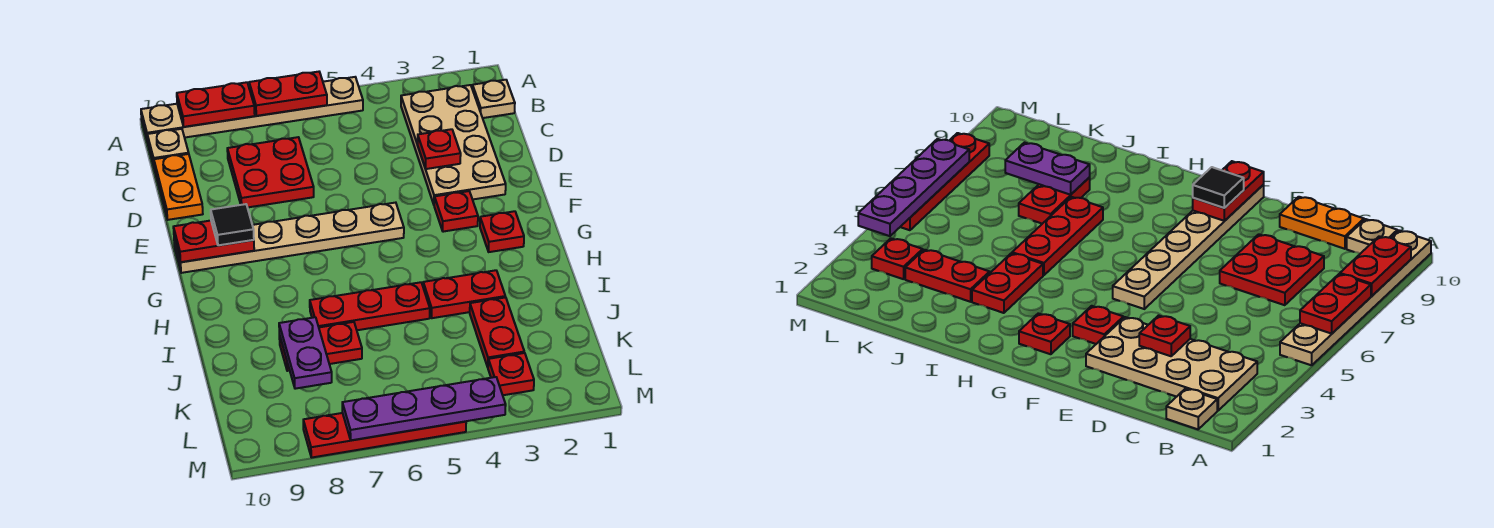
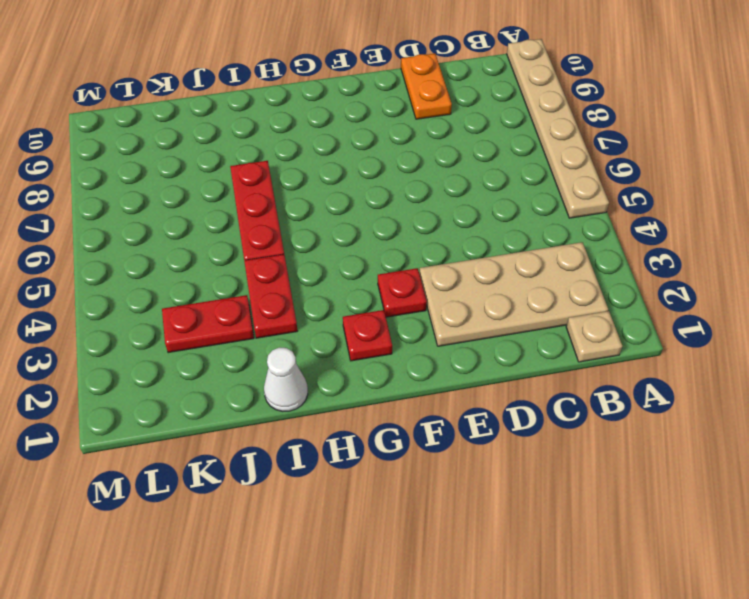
orange plate D9:D10 level 1 -> orange plate C10:D10 level 1
white cone I1 level 1 -> none
none -> tan plate B10 level 1
none -> red plate C7:D8 level 1
none -> tan plate F5:F10 level 1

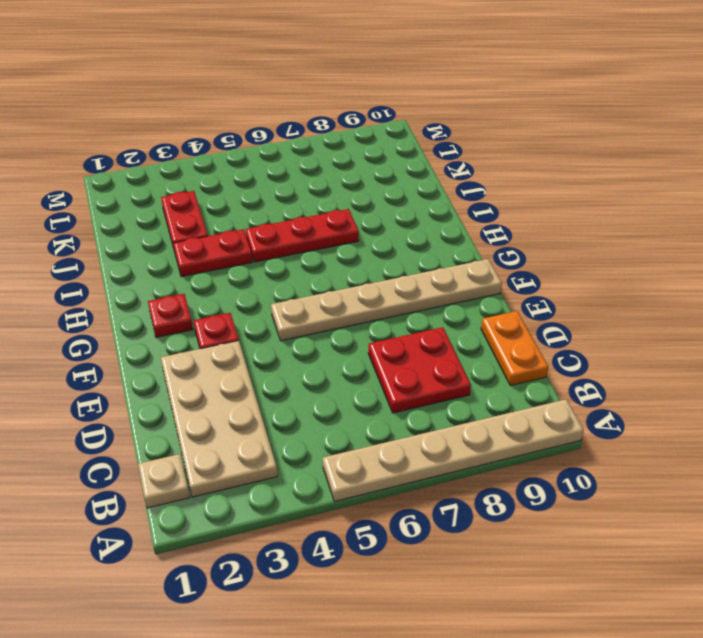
none -> tan plate B10 level 1
none -> red plate J7:J8 level 1
none -> red plate L3 level 1

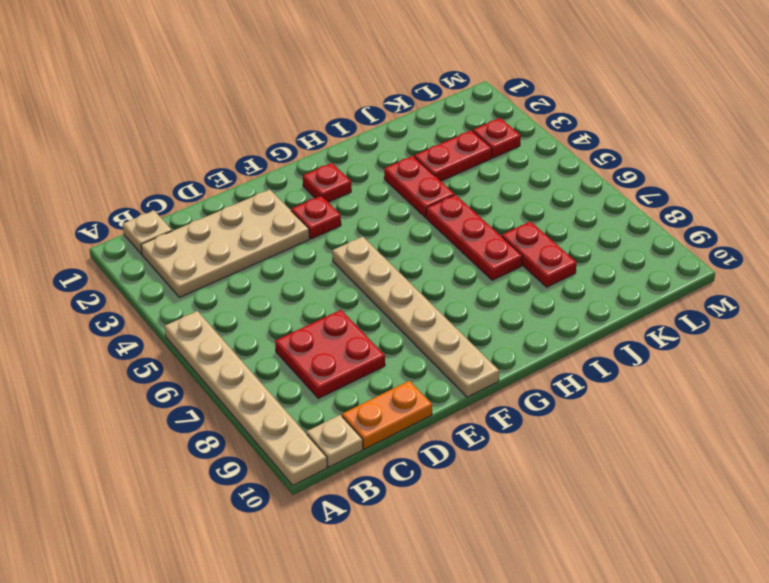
none -> red plate M5:M8 level 1
none -> red plate A6:A7 level 2
none -> red plate A8:A9 level 2

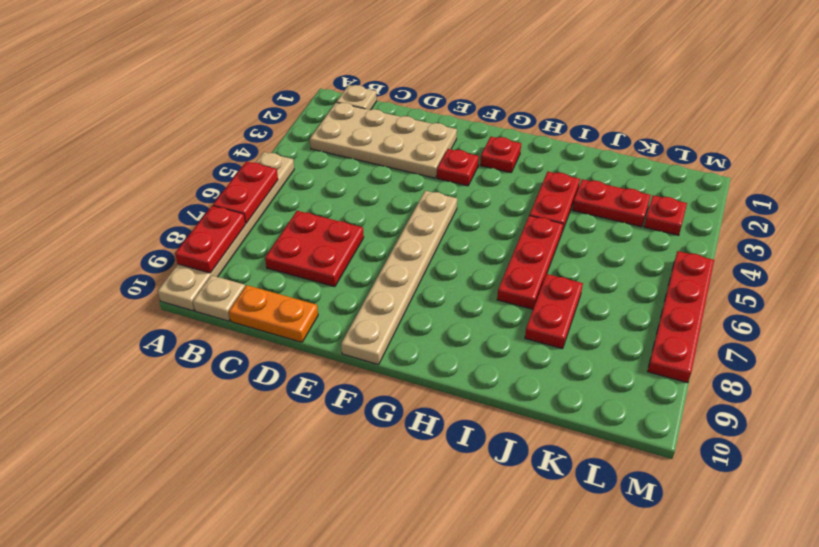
none -> red plate D3 level 2
none -> red plate F9:F10 level 2
none -> purple plate J8:K8 level 2

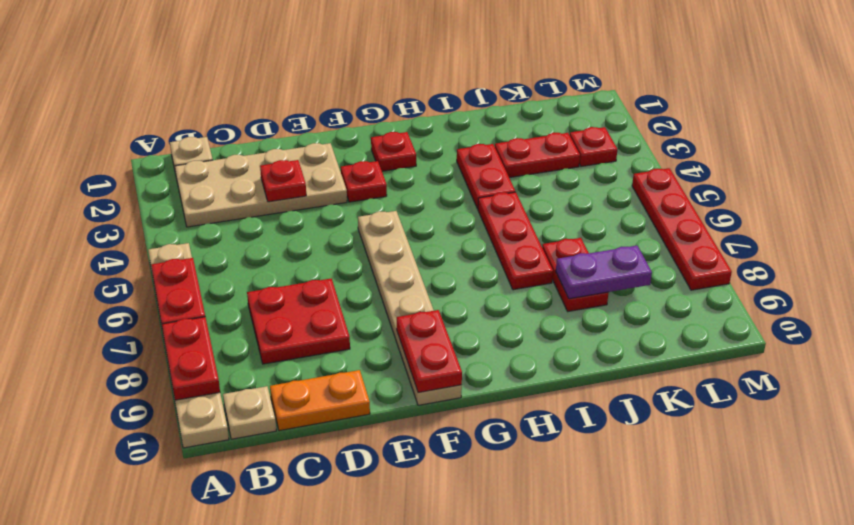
none -> purple plate M4:M7 level 2
none -> black tile F9 level 3

